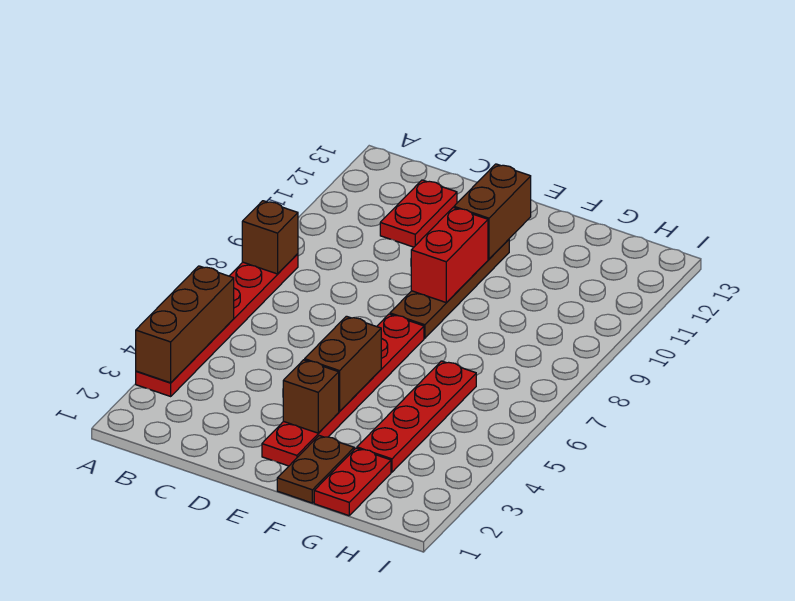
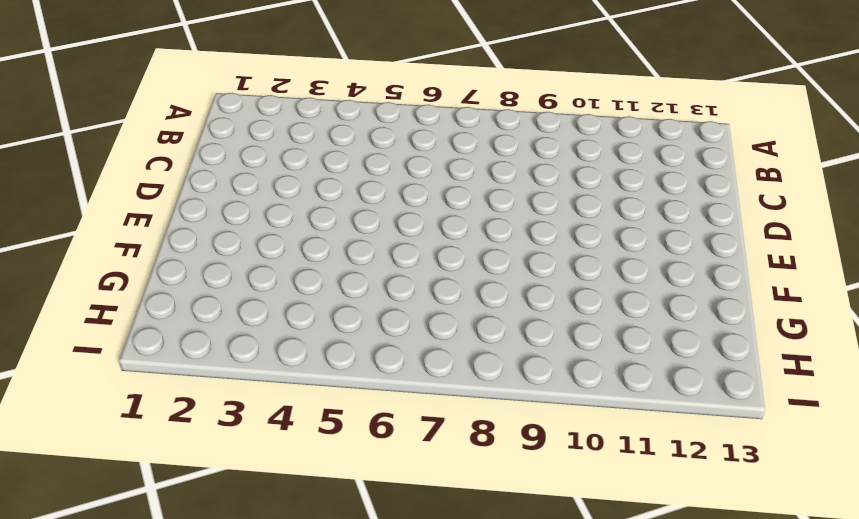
none -> red plate A3:A8 level 1
none -> red plate C11:C12 level 1
none -> red plate E2:E7 level 1

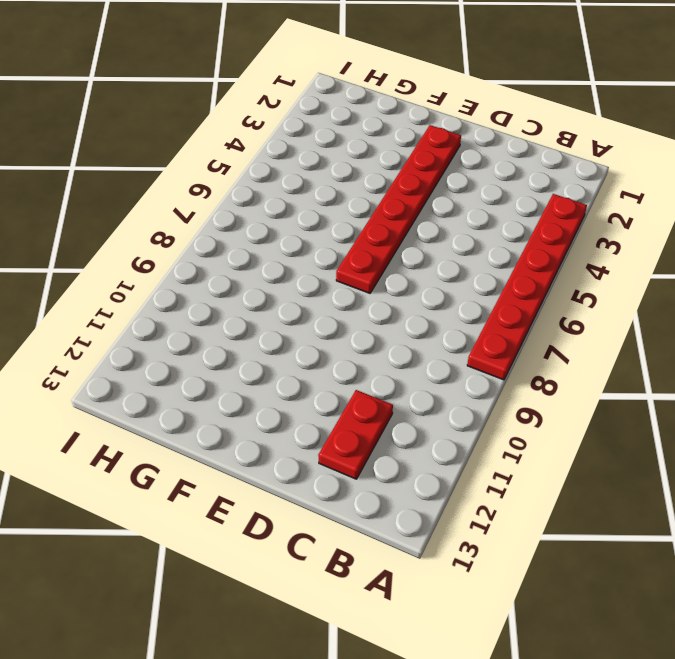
none -> brown plate E8:E11 level 1
none -> brown plate F1:F2 level 1
none -> red plate G1:G2 level 1

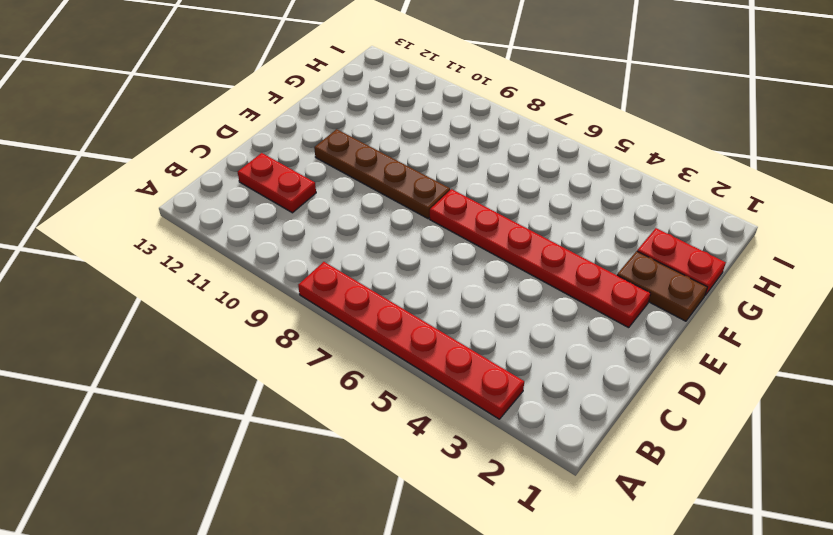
none -> red plate G3:G6 level 1
none -> brown brick A3:A5 level 2
none -> brown brick A8 level 2

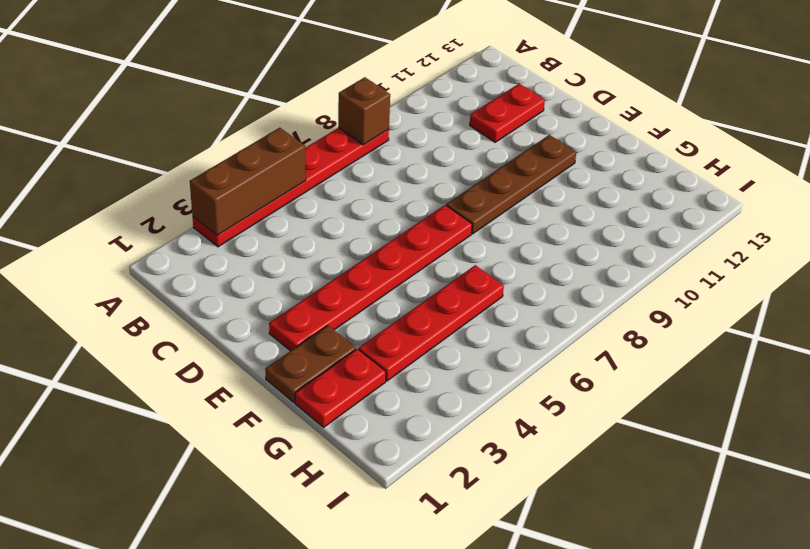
none -> brown brick E3 level 2
none -> brown brick E4:E5 level 2
none -> red brick E9:E10 level 2

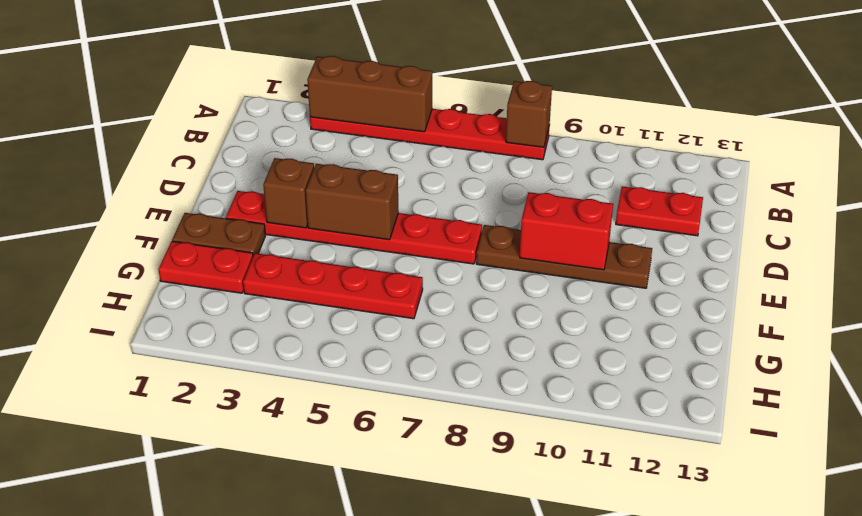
none -> brown brick E11:E12 level 2

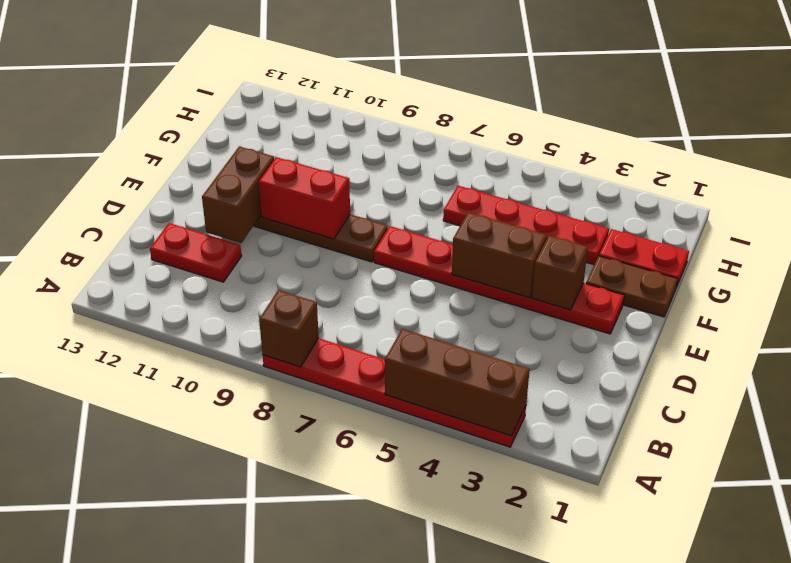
brown brick D11:E11 level 2 -> brown brick E11:E12 level 2

